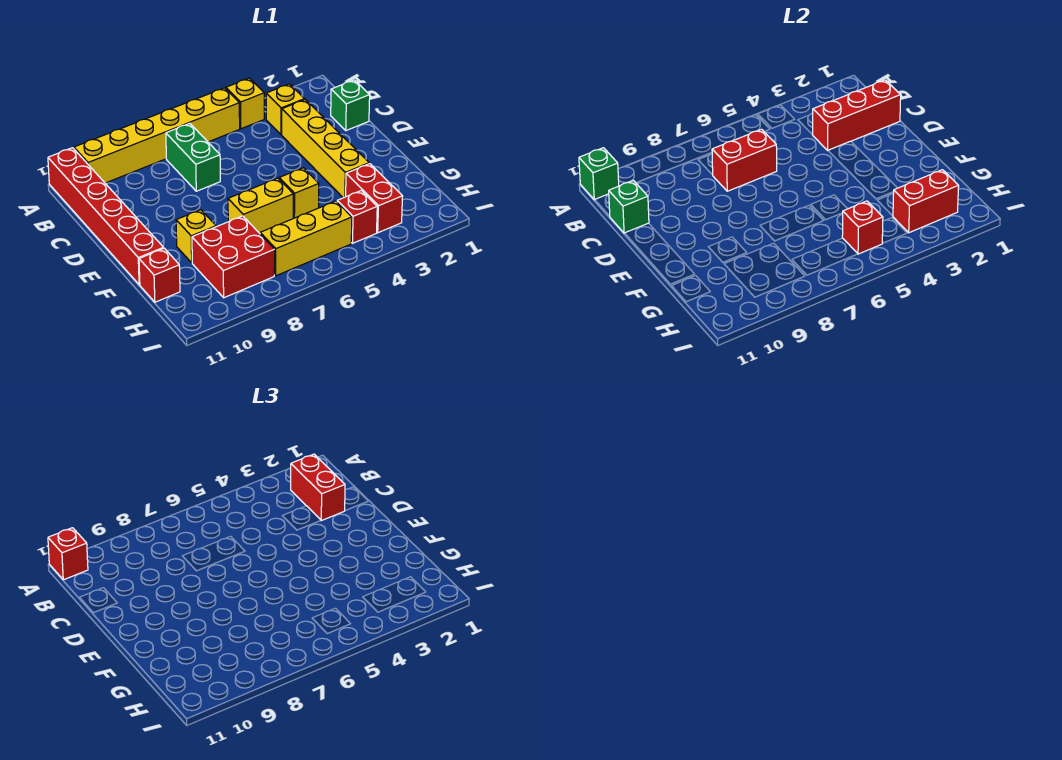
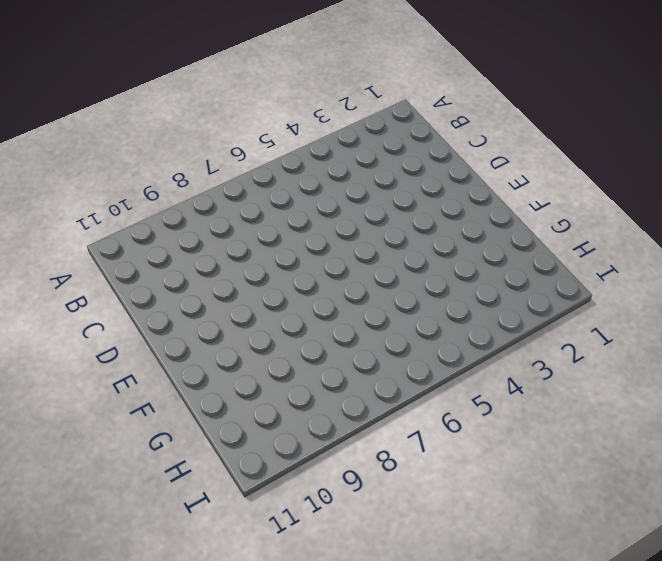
none -> yellow brick A4 level 1
none -> yellow brick A5:A10 level 1
none -> red brick A11:F11 level 1

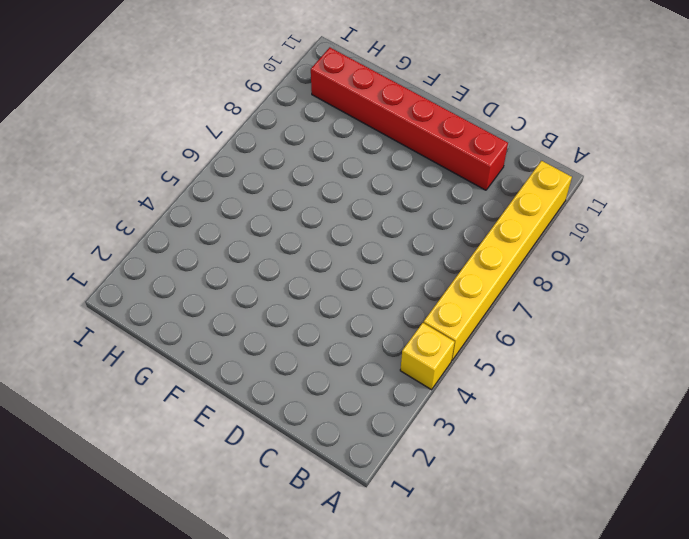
red brick C10:H10 level 1 -> red brick A11:F11 level 1
none -> yellow brick B3 level 1
none -> green brick B7:C7 level 1
none -> green brick C1 level 1

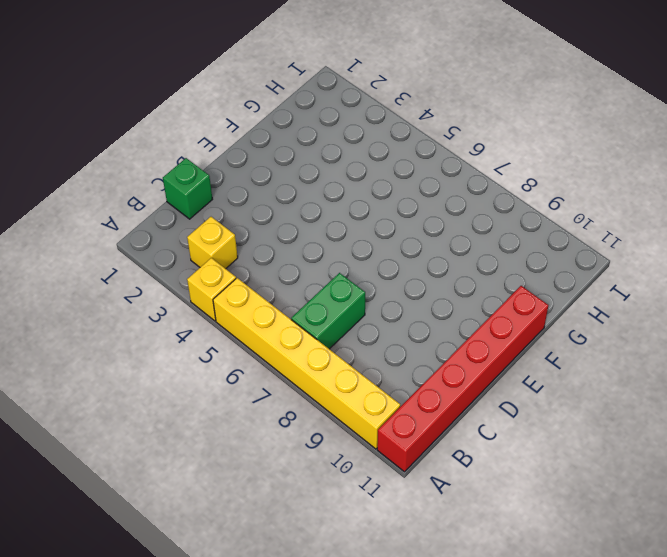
none -> yellow brick C3:F3 level 1
none -> yellow brick F5 level 1
none -> yellow brick F6:F7 level 1

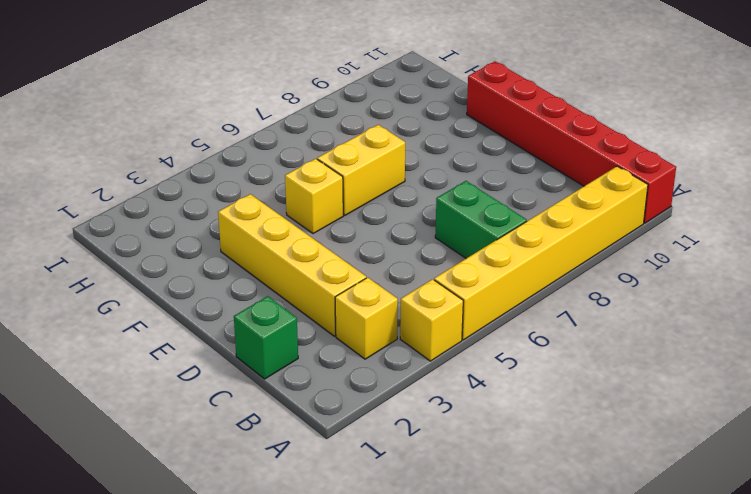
none -> yellow brick F9 level 1
none -> red brick G3:H3 level 1
none -> red brick G8:H9 level 1

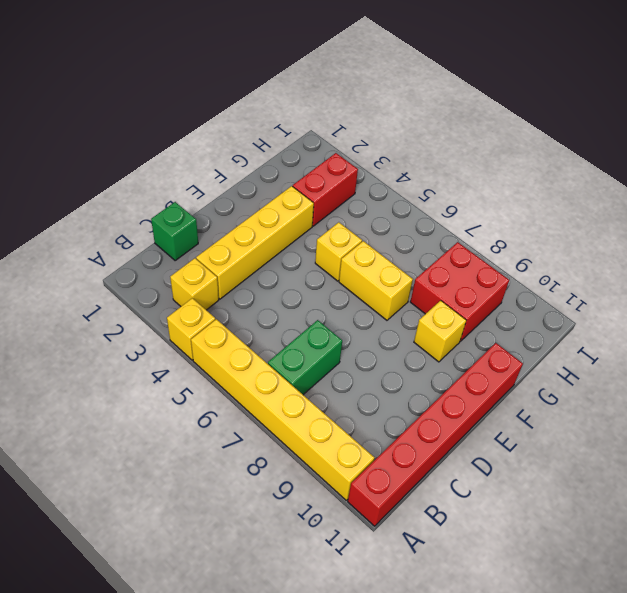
none -> red brick G11 level 1
none -> red brick H4 level 1
none -> yellow brick H5:H7 level 1

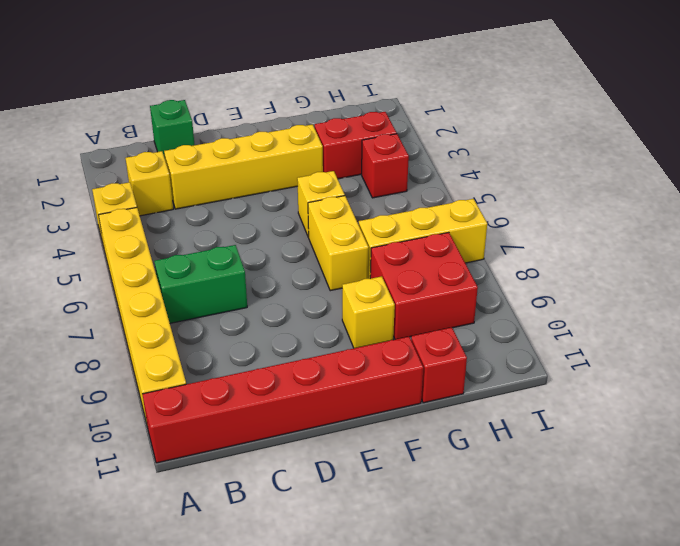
yellow brick G7:I7 level 1 -> yellow brick H5:H7 level 1
none -> green brick A11 level 2
none -> red brick C1:C3 level 2
none -> red brick C6:C7 level 2

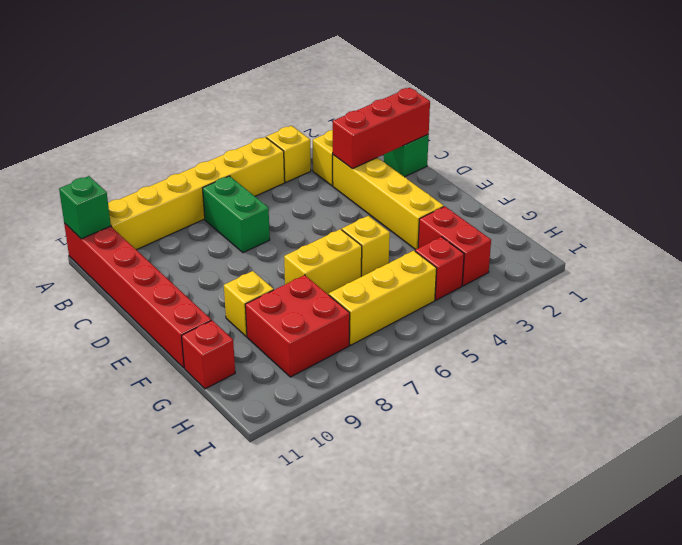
none -> red brick C6:C7 level 2
none -> green brick C11 level 2
none -> red brick H2:H3 level 2

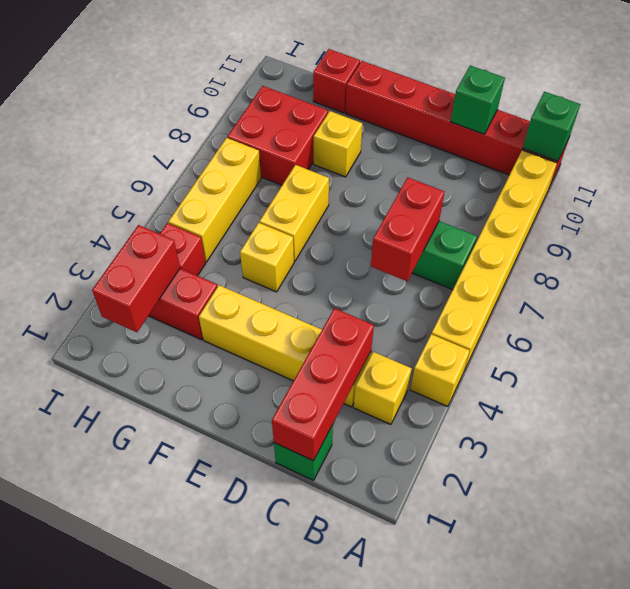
none -> red brick H5 level 2
none -> red brick A11 level 3
none -> red brick B2:C2 level 3

